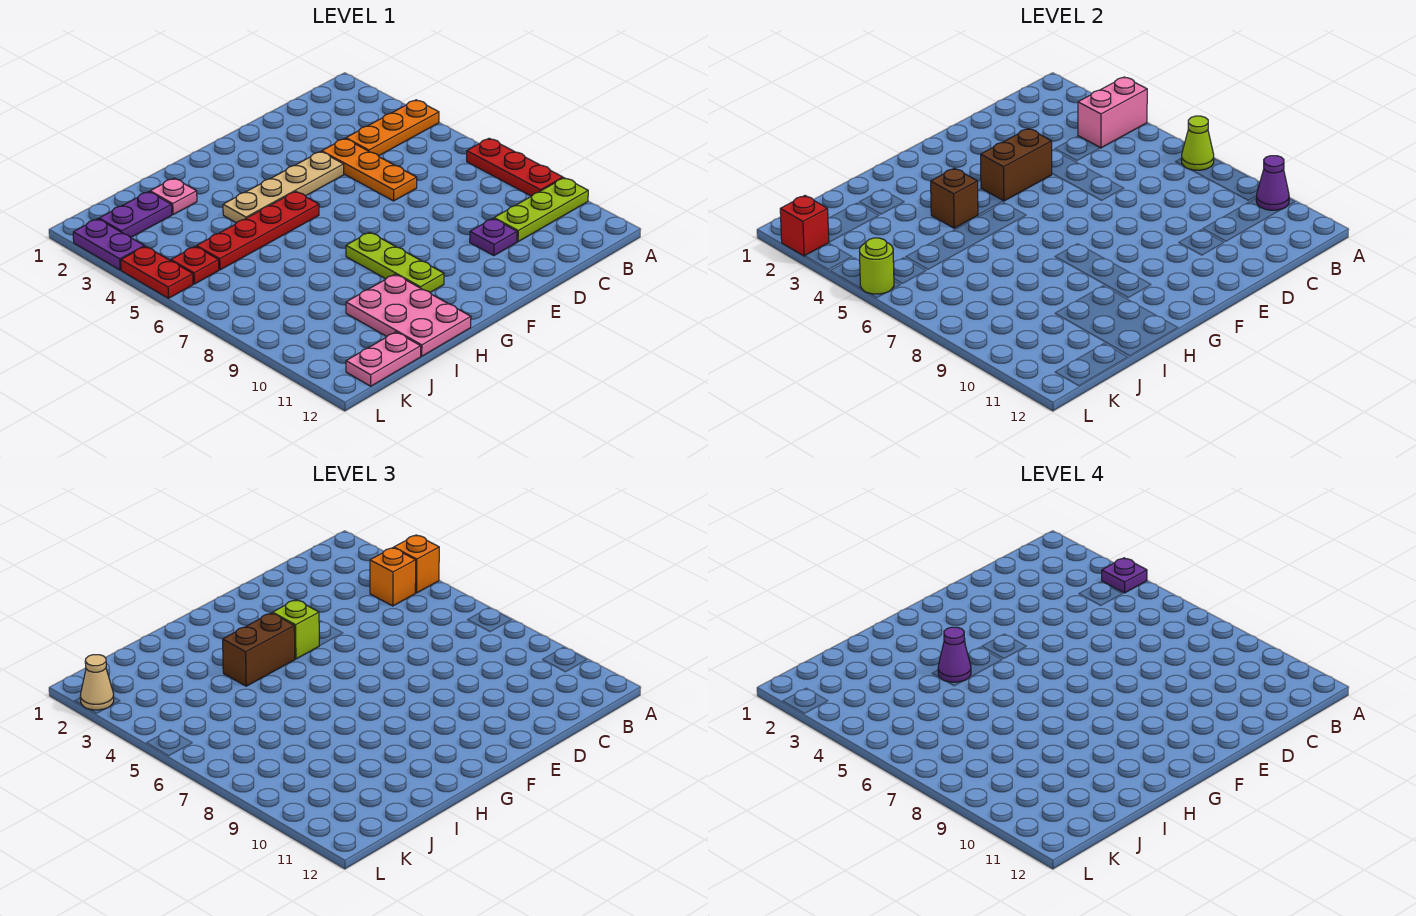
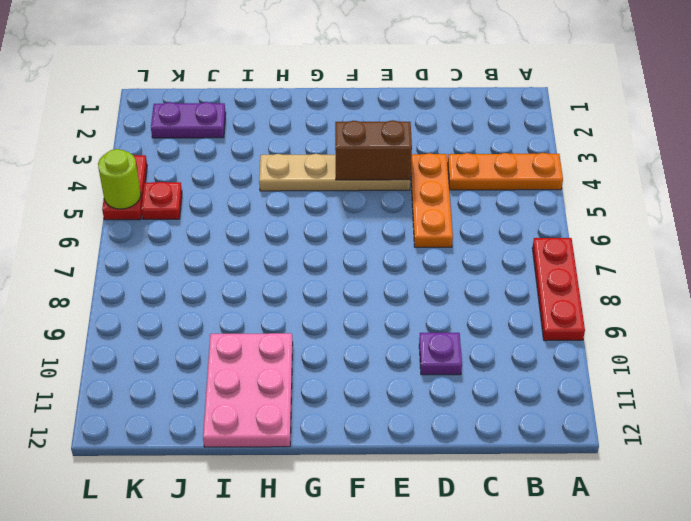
none -> lime plate A10:C10 level 1
none -> red plate G5:J5 level 1
none -> lime plate G8:G10 level 1

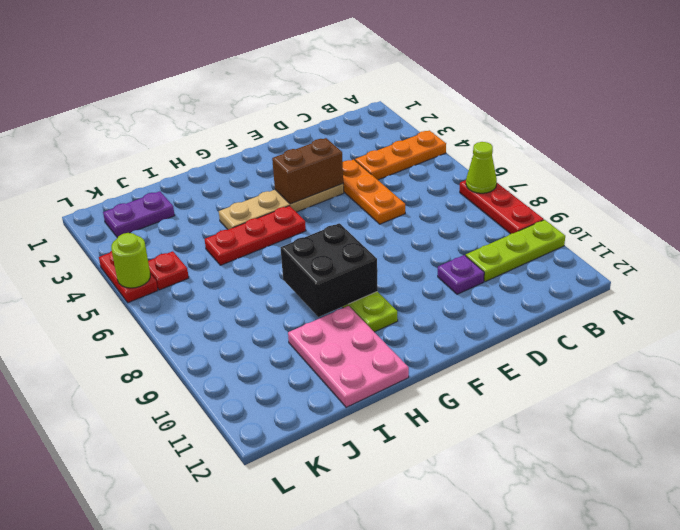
red plate G5:I5 level 1 -> red plate G5:J5 level 1
black brick G8:H9 level 2 -> none
none -> pink plate I2 level 1
none -> pink plate J12:K12 level 1
none -> purple plate L2:L3 level 1

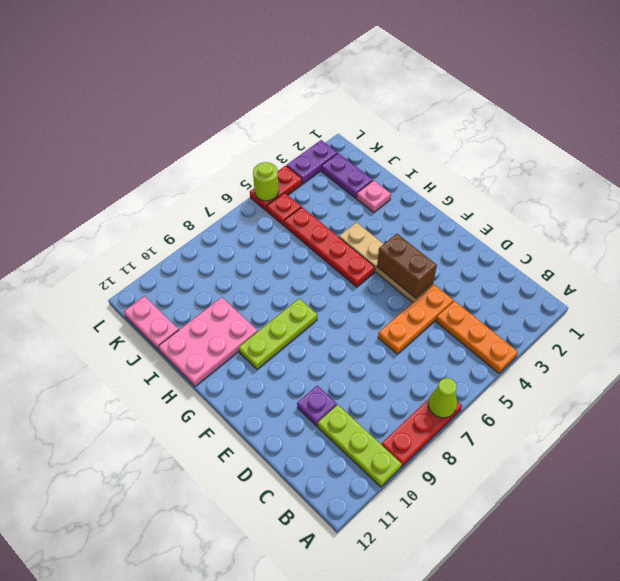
none -> pink brick A4:B4 level 2
none -> purple cone A10 level 2
none -> brown brick H4 level 2

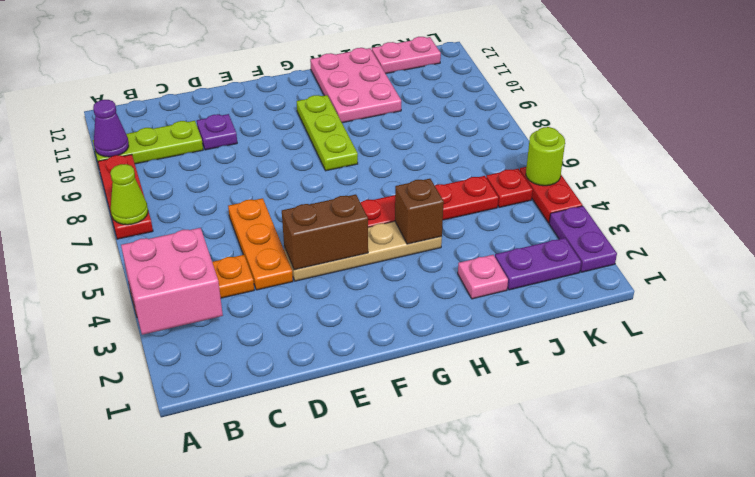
pink brick A3:B4 level 2 -> pink brick A4:B4 level 2
none -> red brick L2 level 2
none -> orange brick A4 level 3
none -> orange brick B4 level 3

